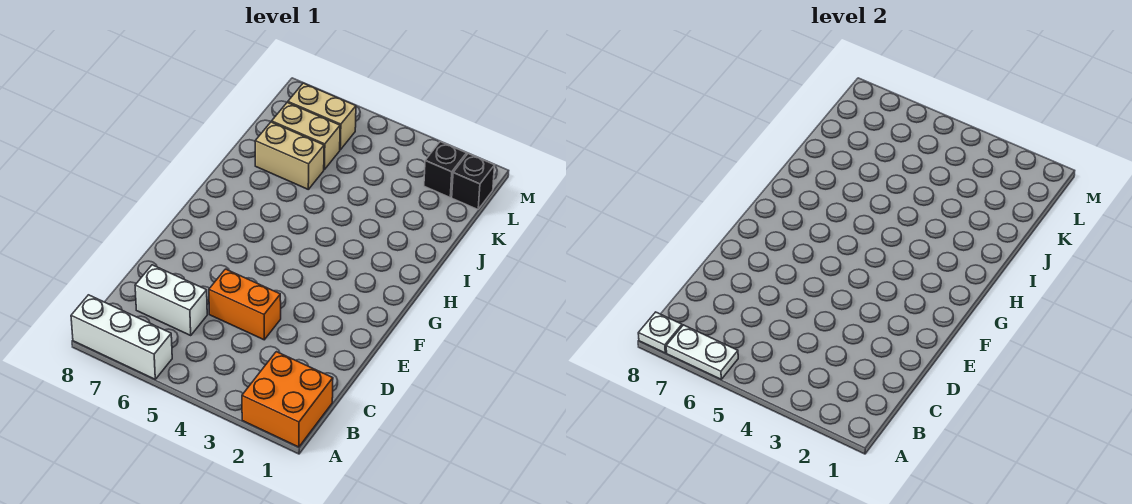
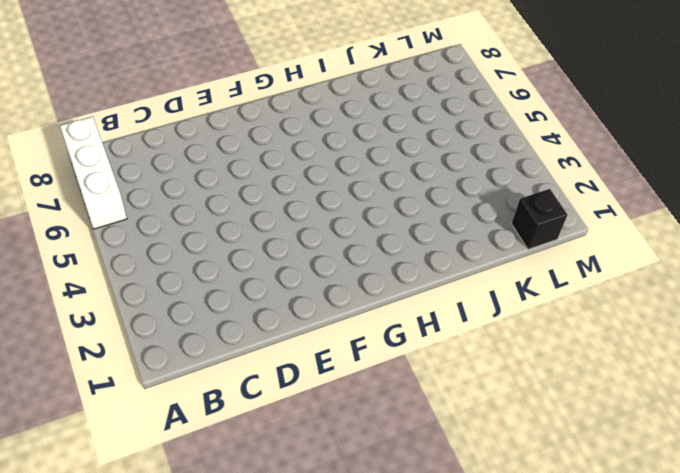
none -> orange brick A1:B2 level 1
none -> white brick C6:C7 level 1

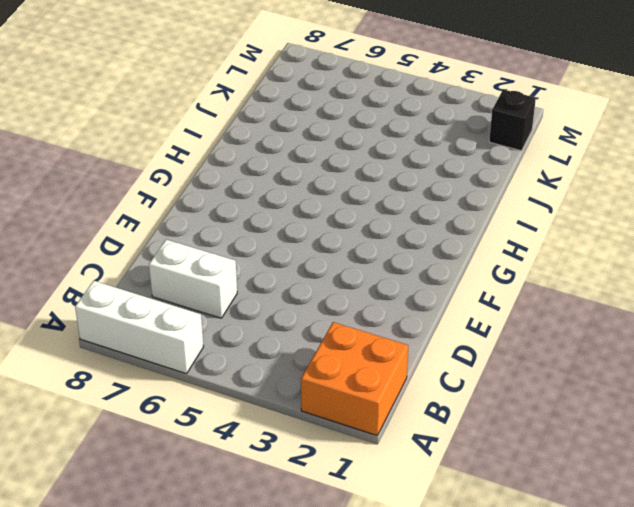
none -> orange brick D4:D5 level 1
none -> tan brick J6:J7 level 1

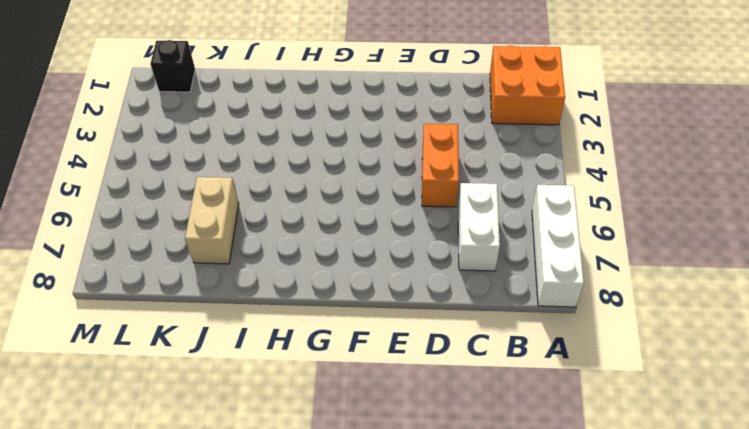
none -> tan brick K6:K7 level 1
none -> black brick L2 level 1

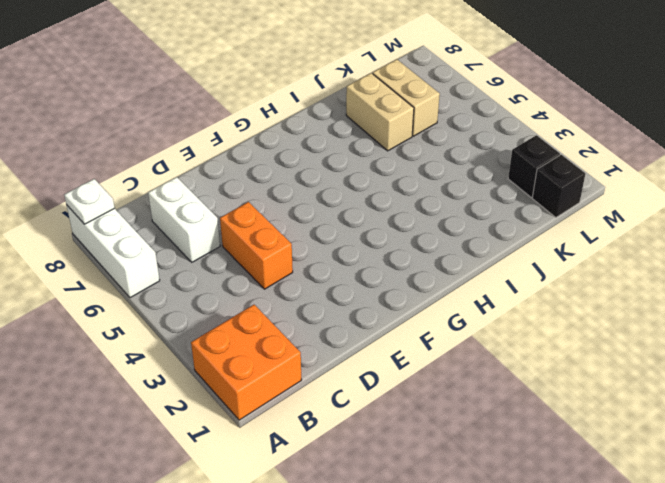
none -> tan brick L6:L7 level 1
none -> white plate A6:A7 level 2

